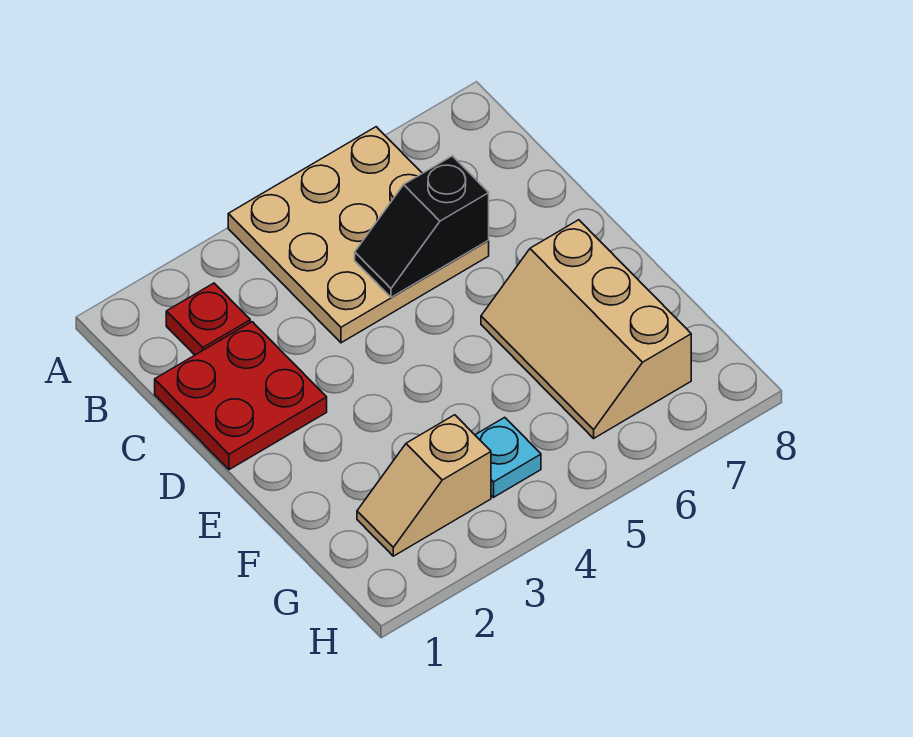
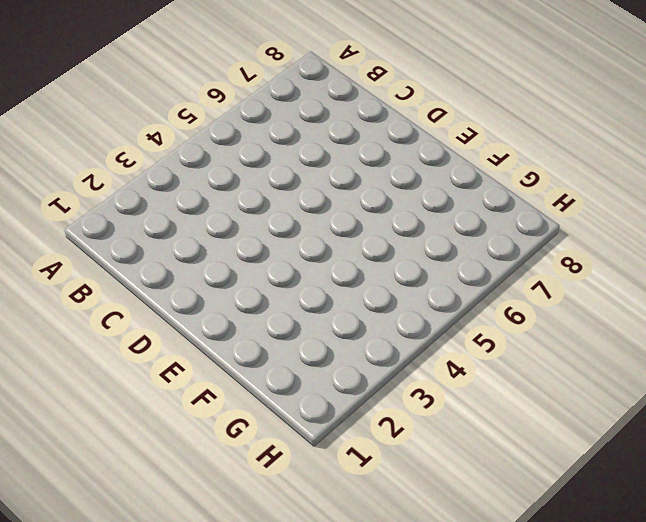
none -> tan plate A4:C6 level 1
none -> red plate B2 level 1

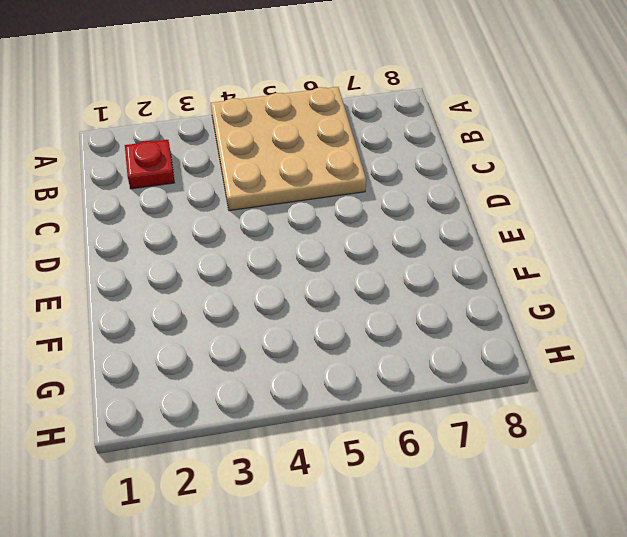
none -> red plate C1:D2 level 1
none -> tan slope E6:G7 level 1 top 7

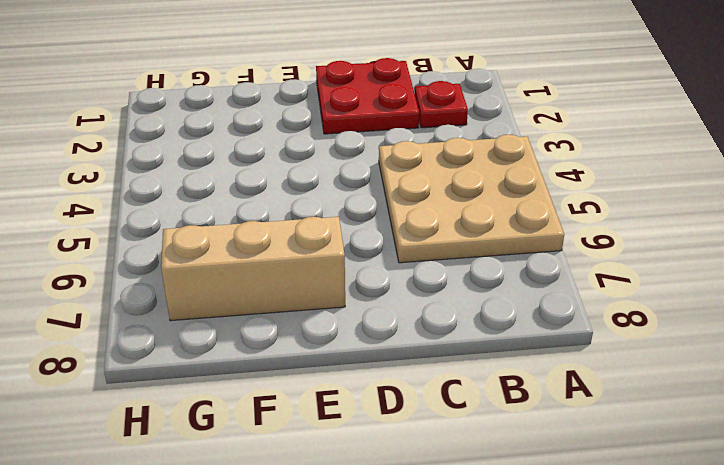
none -> tan slope G2:G3 level 1 top 3
none -> cyan plate G4 level 1

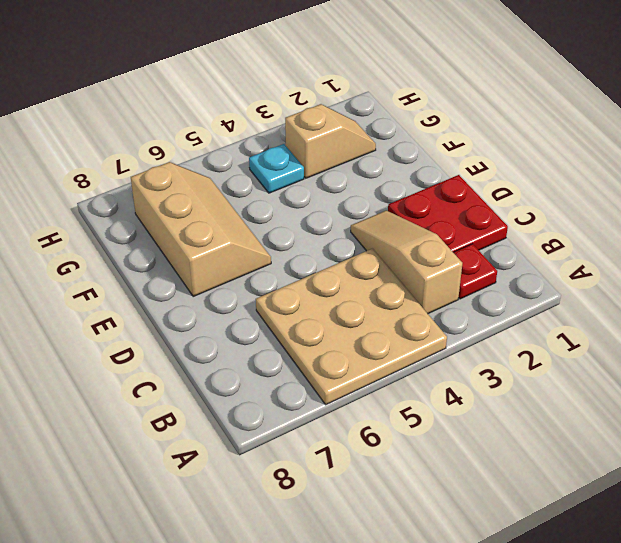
tan slope B3:D3 level 1 top B -> none
none -> black slope C5:C6 level 2 top 6

